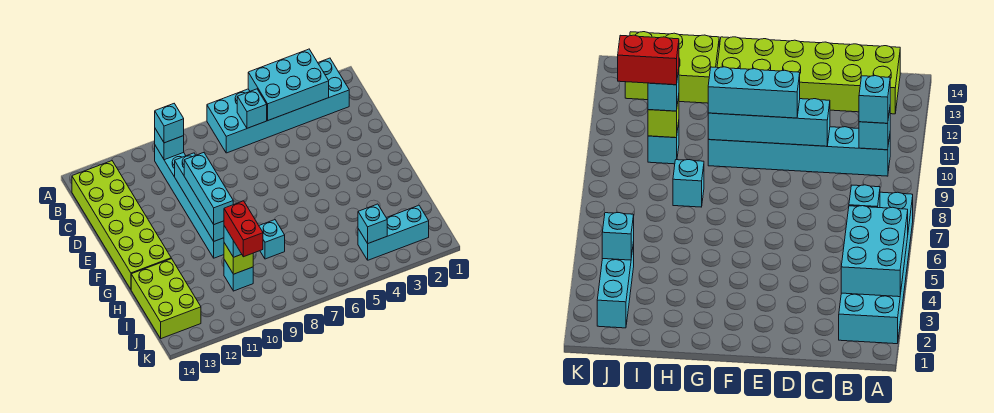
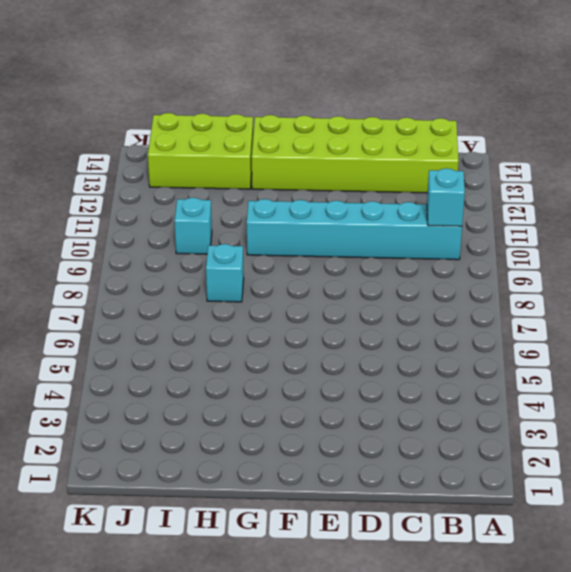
none -> cyan brick A2:B7 level 1
none -> cyan brick J2:J4 level 1
none -> cyan brick A3:B5 level 2

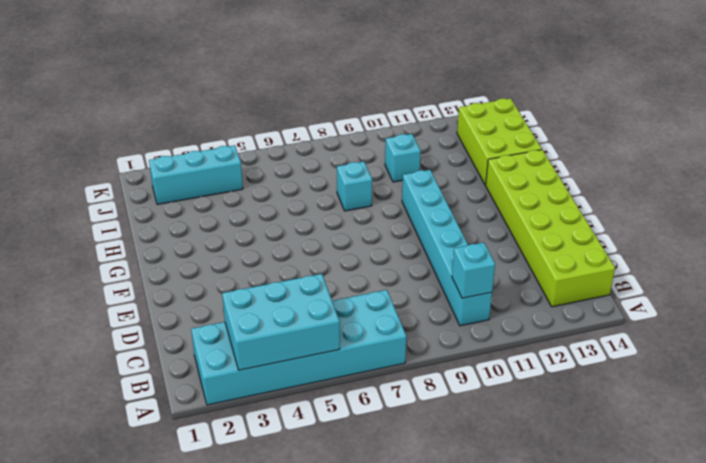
none -> cyan brick B6 level 2
none -> cyan brick D10:G10 level 2
none -> lime brick I10 level 2

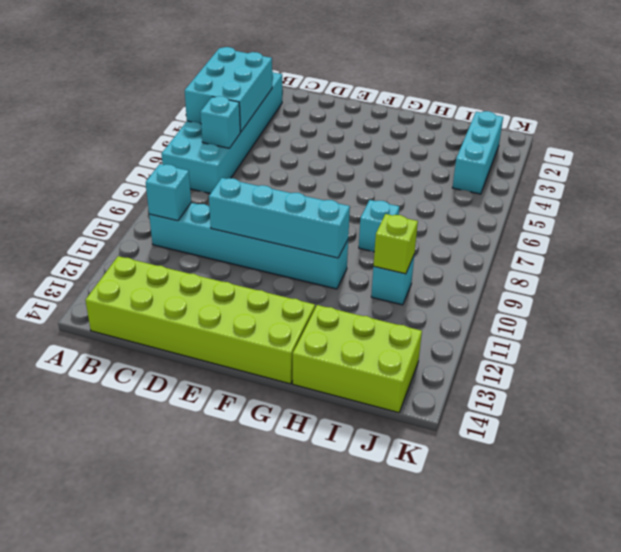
none -> cyan brick J4 level 2
none -> cyan brick B10 level 3
none -> cyan brick E10:G10 level 3

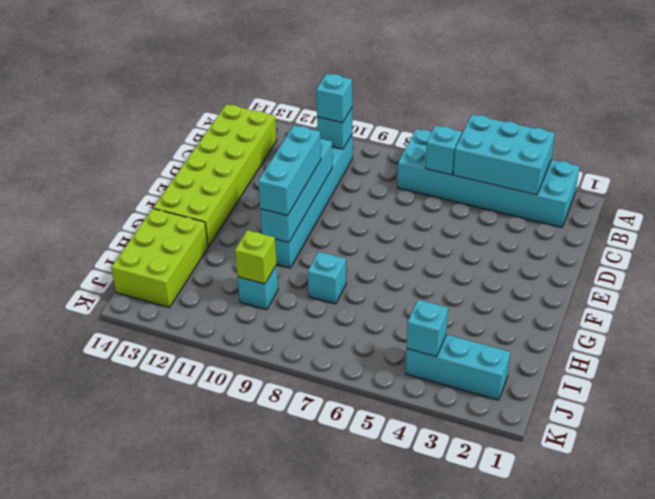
none -> cyan brick I10 level 3
none -> red brick I10:J10 level 4

